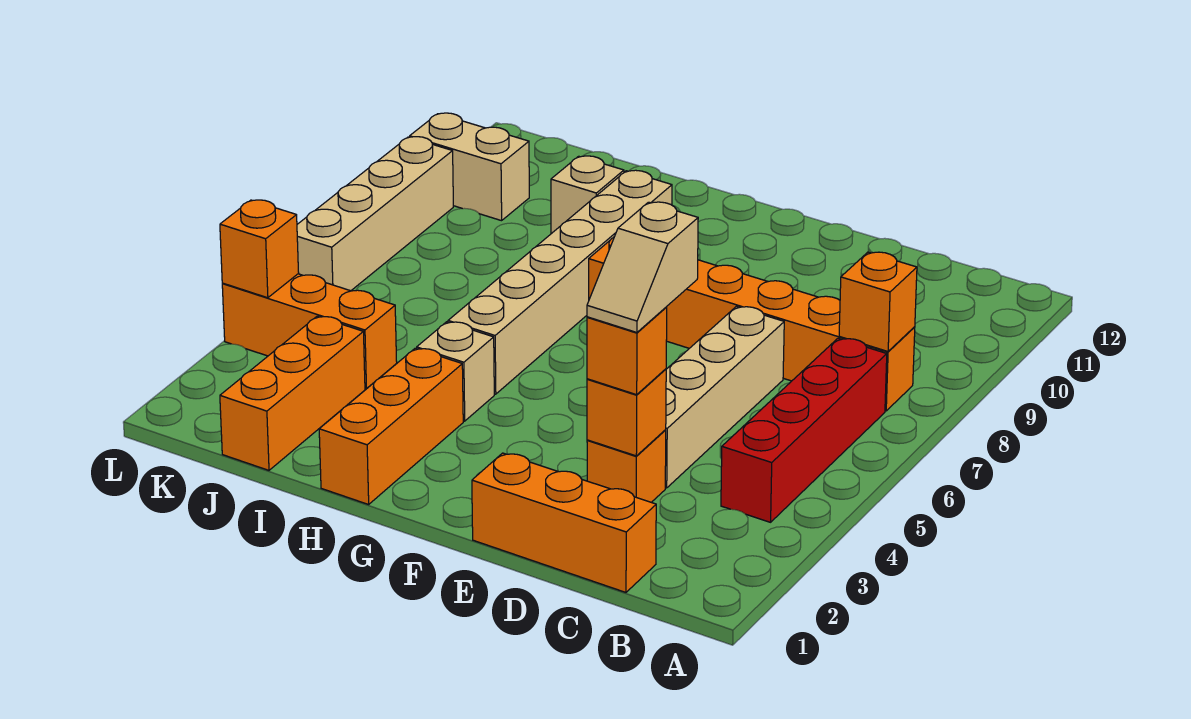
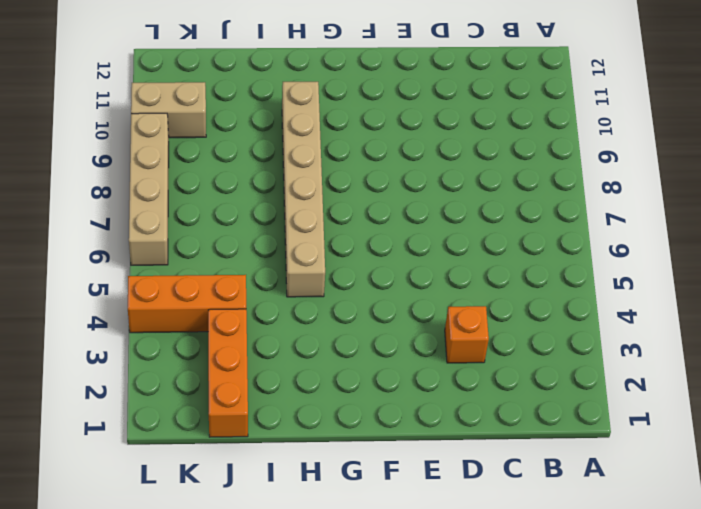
none -> red brick B4:B7 level 1
none -> orange brick B8:G8 level 1
none -> orange brick C1:E1 level 1

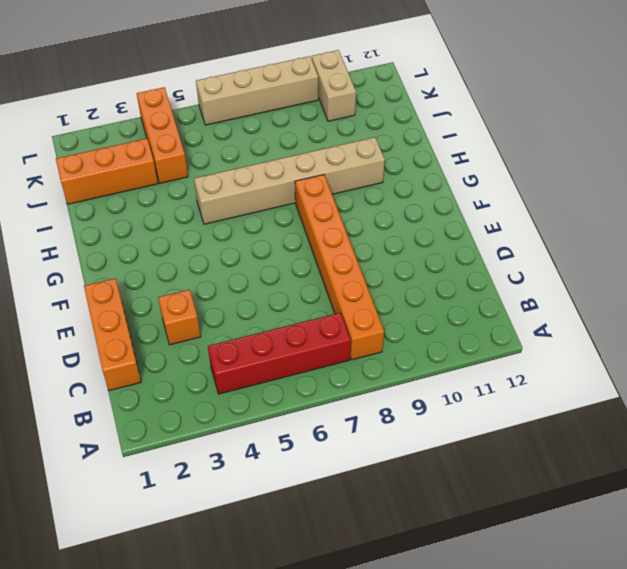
none -> tan brick D4:D7 level 1
none -> orange brick H1:H3 level 1
none -> tan brick H4 level 1

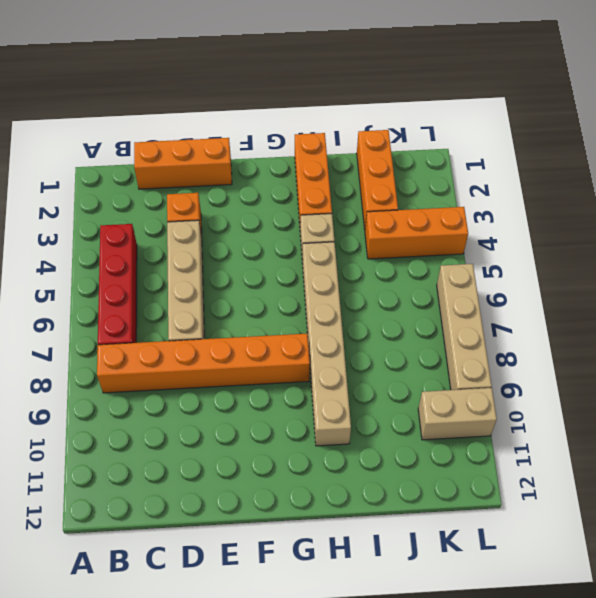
none -> tan brick I10 level 1
none -> orange brick B8 level 2
none -> orange brick D3 level 2

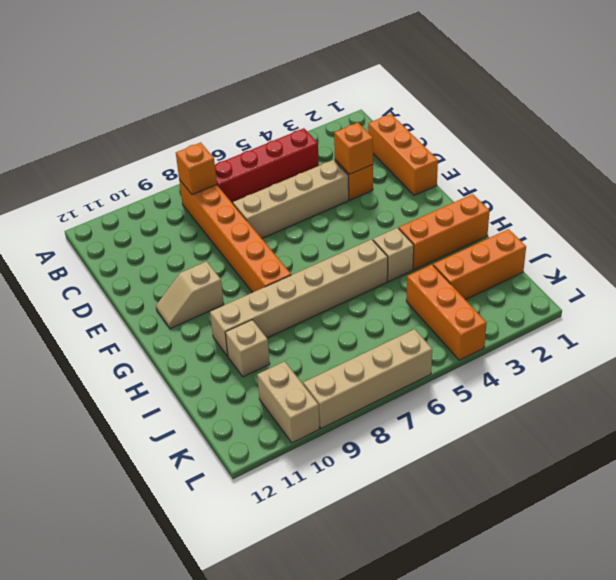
tan slope F10:F11 level 1 top 10 -> tan slope D3:D4 level 4 top 4
none -> orange brick L4 level 2
none -> orange brick D3 level 3

